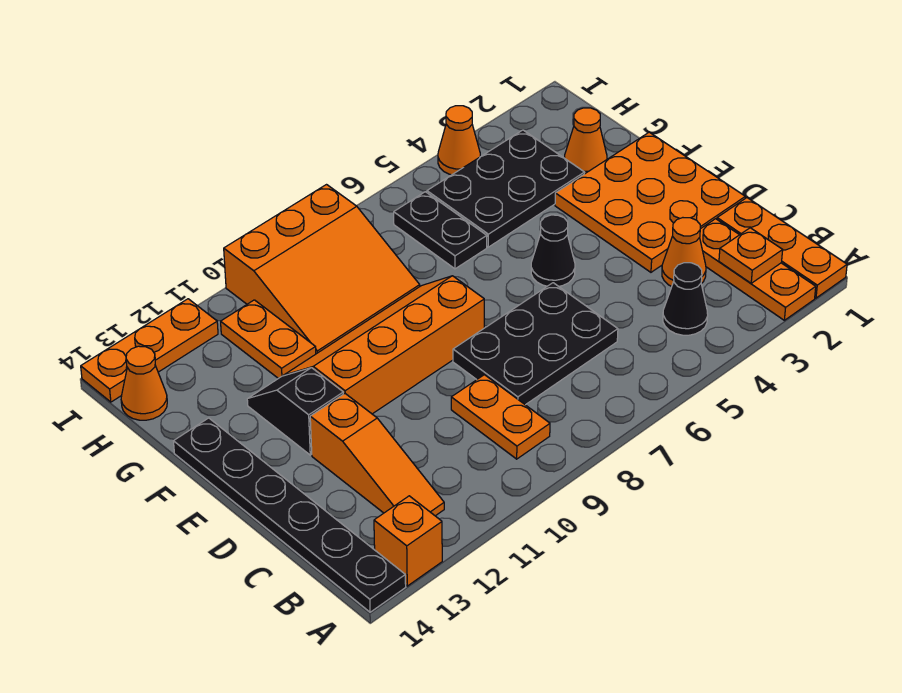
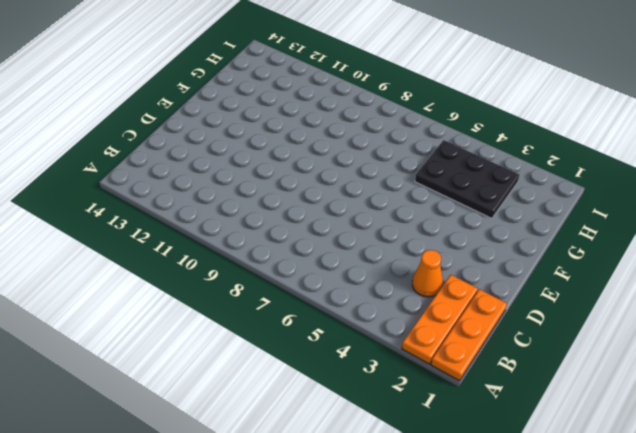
none -> orange brick A13 level 1
none -> black plate A14:F14 level 1
none -> black cone B4 level 1

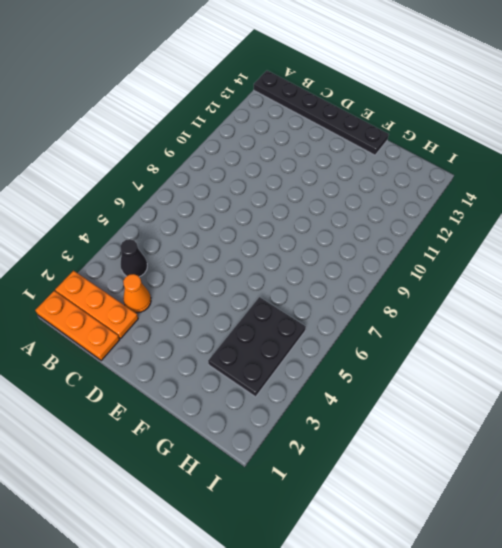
none -> orange brick A13 level 1
none -> orange plate B9:C9 level 1
none -> orange slope B12:D12 level 1 top D

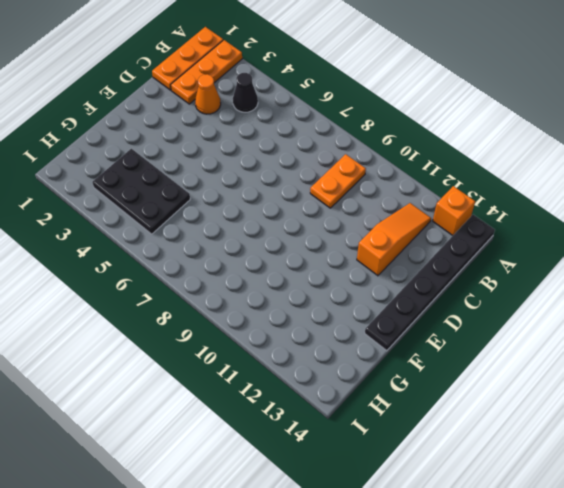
none -> black plate C6:D8 level 1
none -> orange plate D1:F3 level 1
none -> black cone E5 level 1

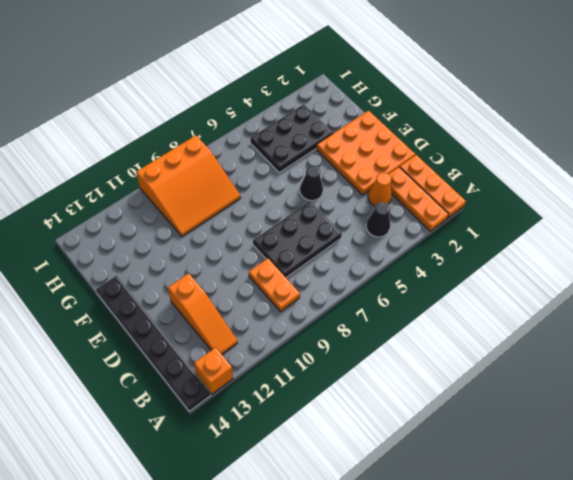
none -> orange slope E8:F11 level 1 top E
none -> black slope E12:F12 level 1 top E
none -> orange cone G2 level 1

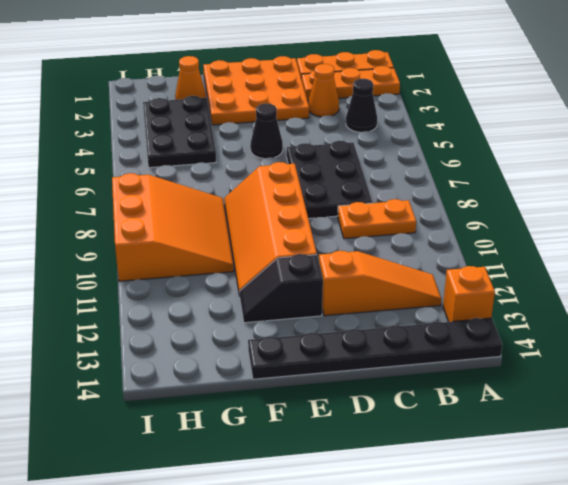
none -> black plate G6:H6 level 1
none -> orange plate G11:H11 level 1
none -> orange cone H14 level 1

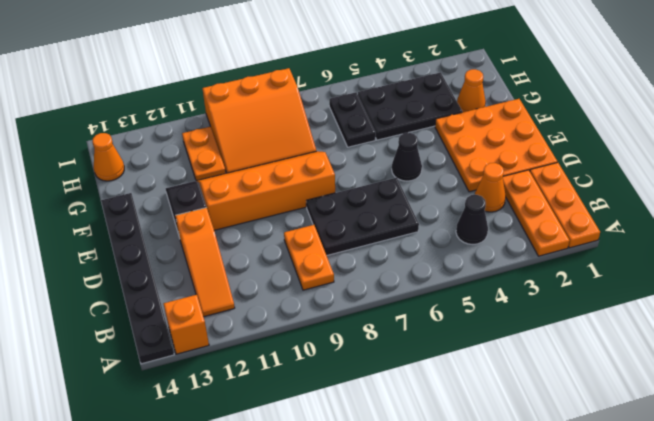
none -> orange cone I4 level 1
none -> orange plate I12:I14 level 1
none -> orange plate B2 level 2

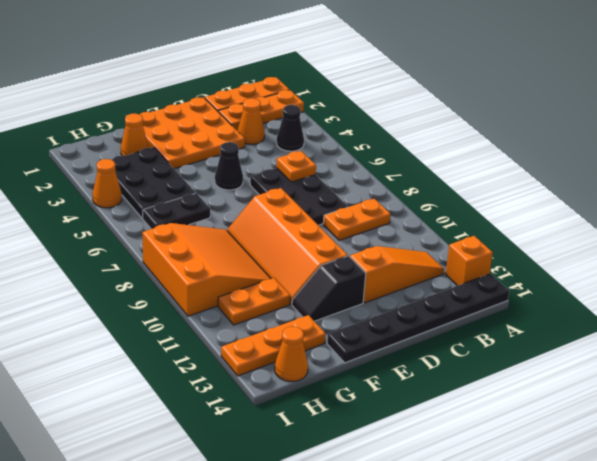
orange plate C6 level 2 -> orange plate B2 level 2
orange plate G13:I13 level 1 -> orange plate I12:I14 level 1

